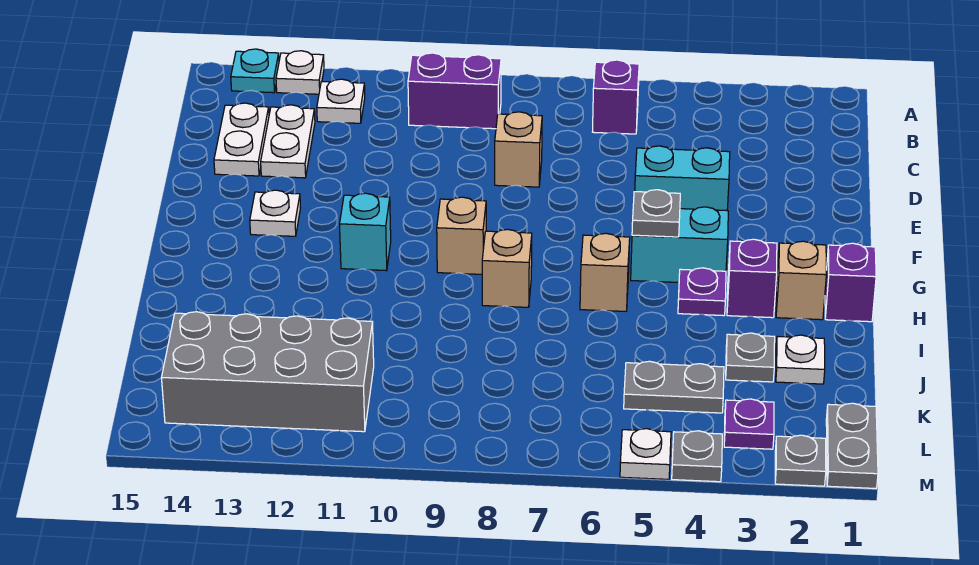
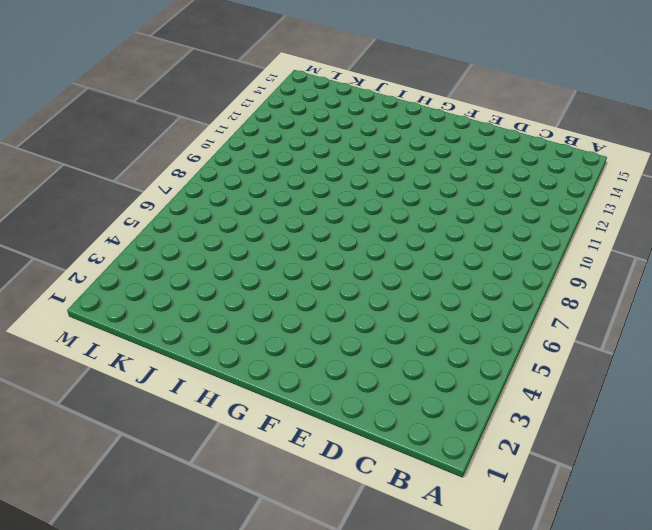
none -> white plate A13 level 1
none -> cyan plate A14 level 1
none -> purple brick B6 level 1

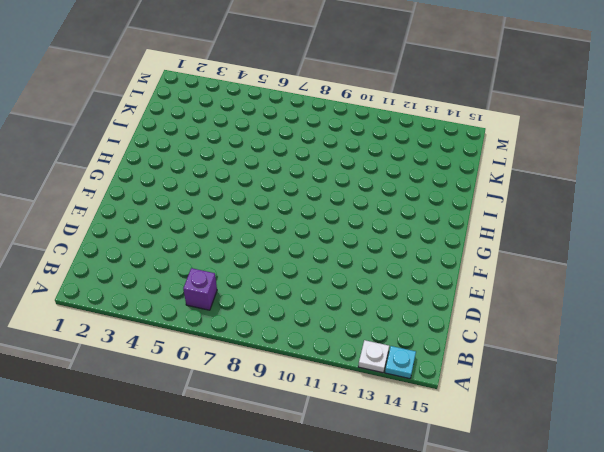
none -> purple brick B9:B10 level 1
none -> white plate B12 level 1
none -> white plate C13:D13 level 1

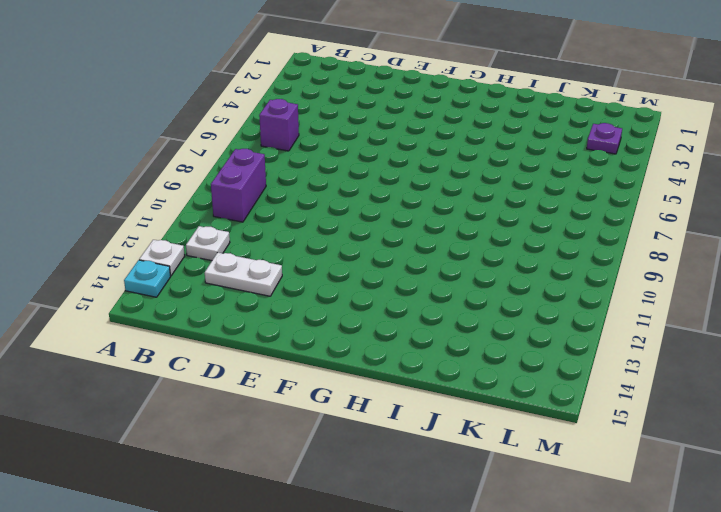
none -> white plate C14:D14 level 1
none -> tan brick D8 level 1
none -> cyan brick E4:E5 level 1

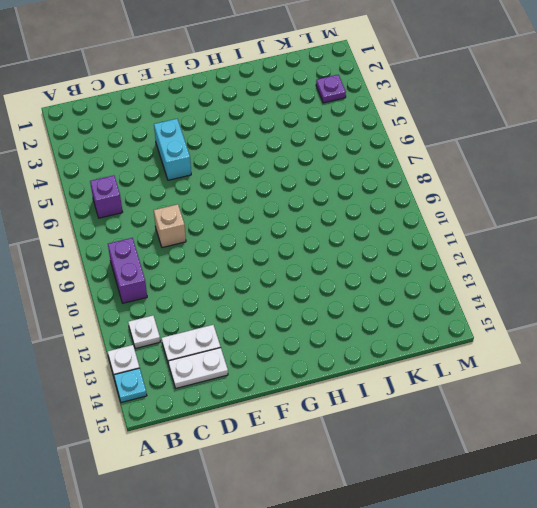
none -> white plate F13 level 1
none -> cyan brick G4:G5 level 1
none -> tan brick G9 level 1

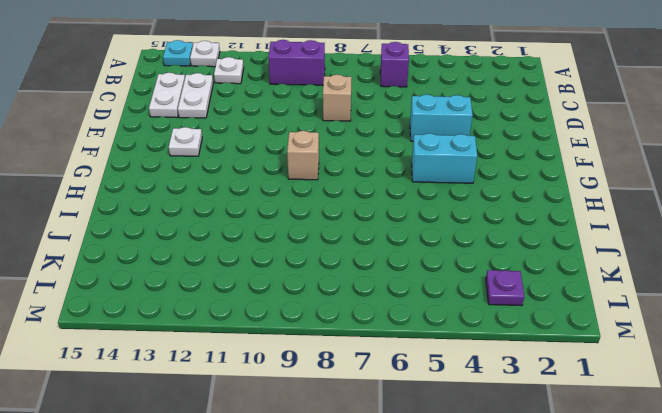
none -> cyan brick G11 level 1
none -> purple brick H1 level 1
none -> tan brick H2 level 1

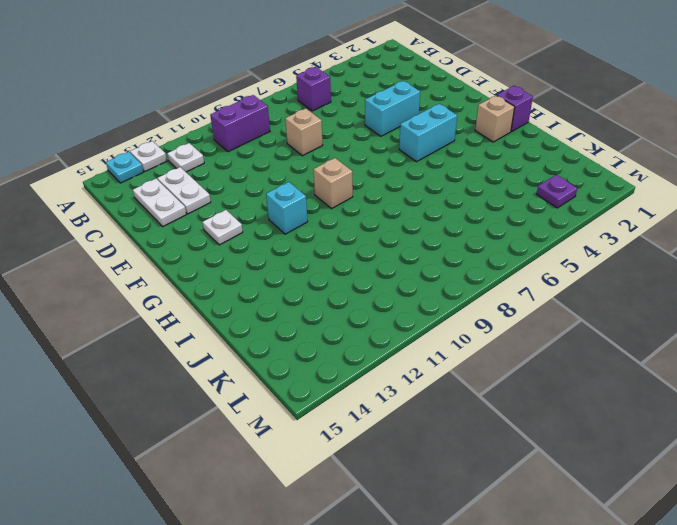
none -> purple brick H3 level 1
none -> purple plate H4 level 1
none -> tan brick H6 level 1

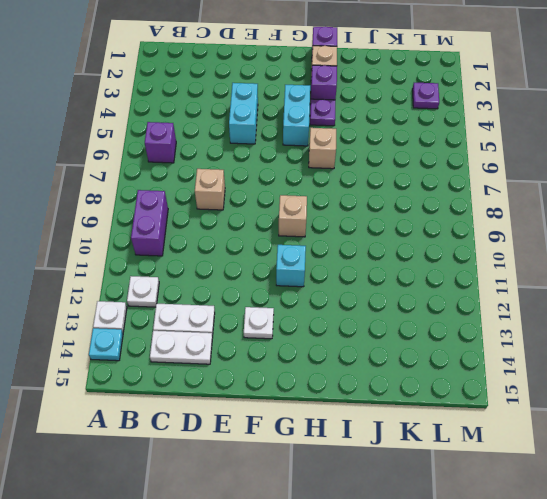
none -> tan brick H8 level 1
none -> white plate J2 level 1
none -> grey plate J3 level 1

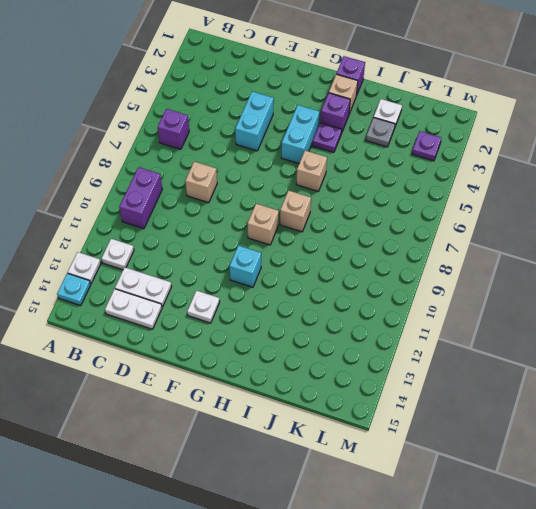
none -> grey plate K4:K5 level 1
none -> grey brick K11:L14 level 1
none -> grey plate L1:M1 level 1

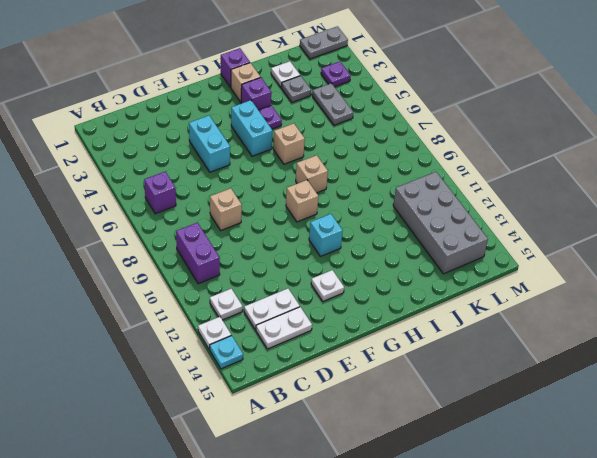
none -> grey plate M2 level 1
none -> grey plate M4 level 1
none -> white plate M5 level 1

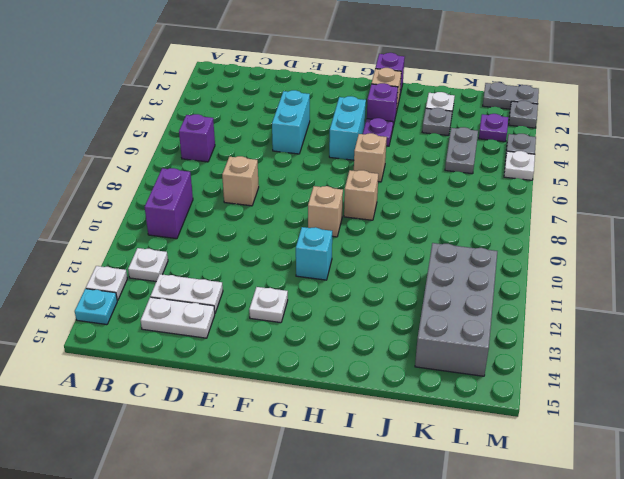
none -> grey plate G5 level 2

